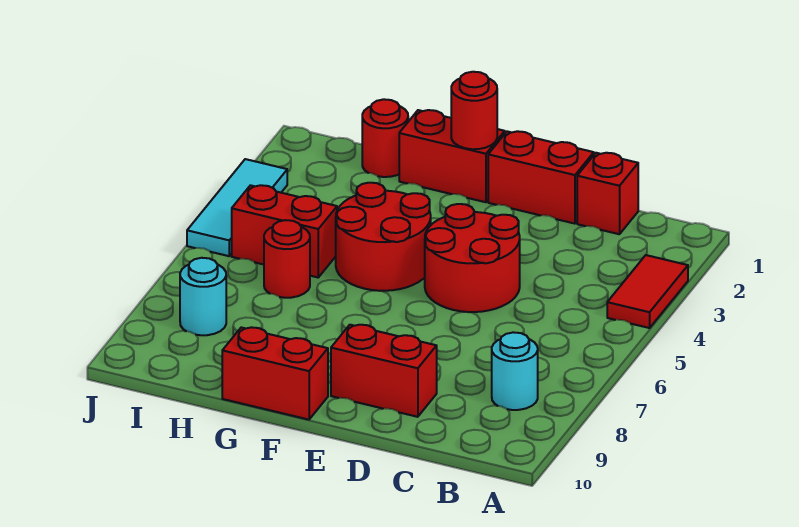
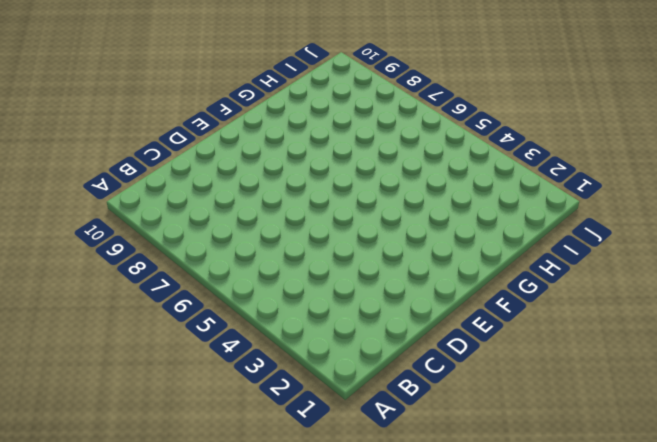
none -> red tile A3:A4 level 1
none -> cyan round brick B8 level 1
none -> red brick C1 level 1

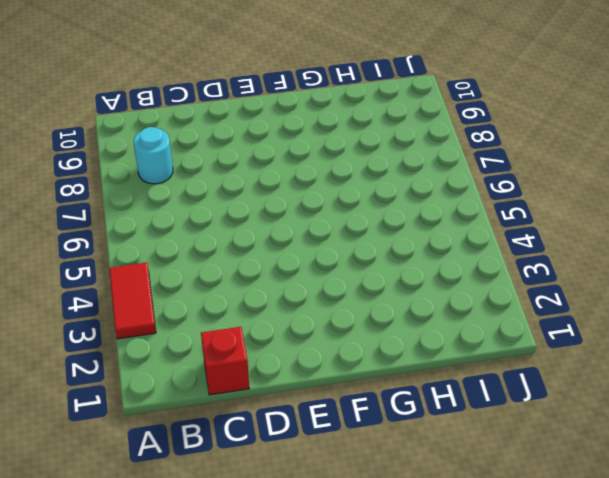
none -> red brick D1:E1 level 1
none -> red round brick D4:E5 level 1
none -> red brick D9:E9 level 1

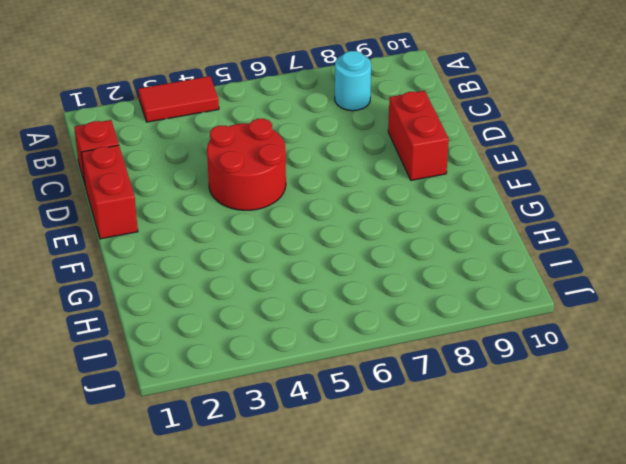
none -> red brick F1:G1 level 1
none -> red round brick F4:G5 level 1
none -> red brick F10:G10 level 1

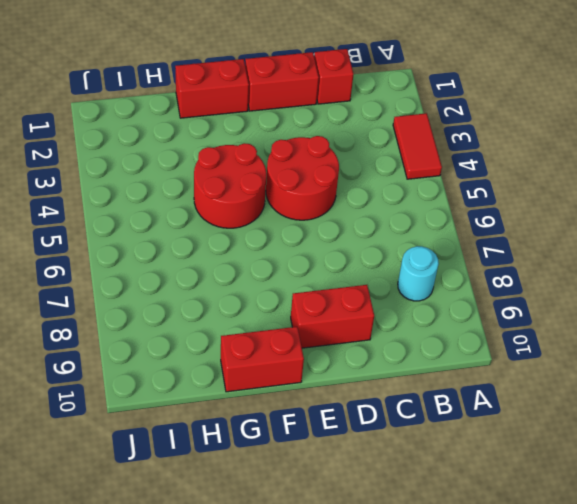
none -> red round brick H1 level 1
none -> red brick H5:I5 level 1
none -> red round brick H6 level 1

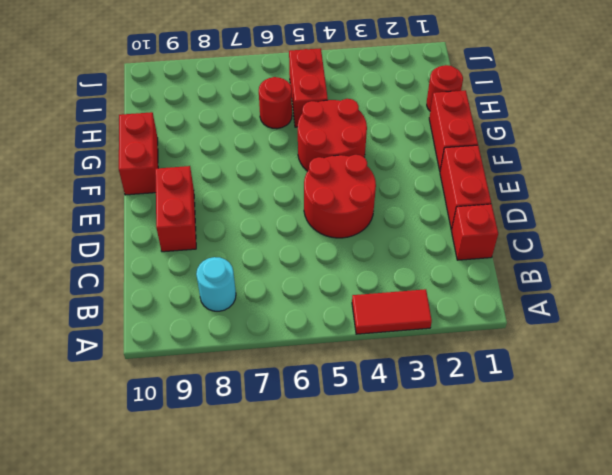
none -> cyan round brick I8 level 1
none -> cyan tile J3:J5 level 1
none -> red round brick F1 level 2

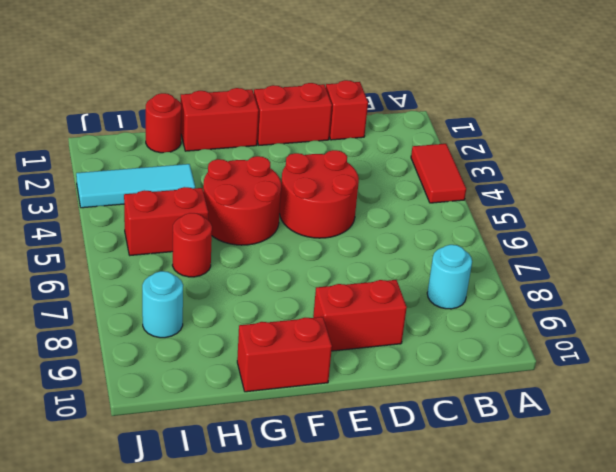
cyan tile H3:J3 level 1 -> cyan tile J3:J5 level 1
none -> red round brick F1 level 2

